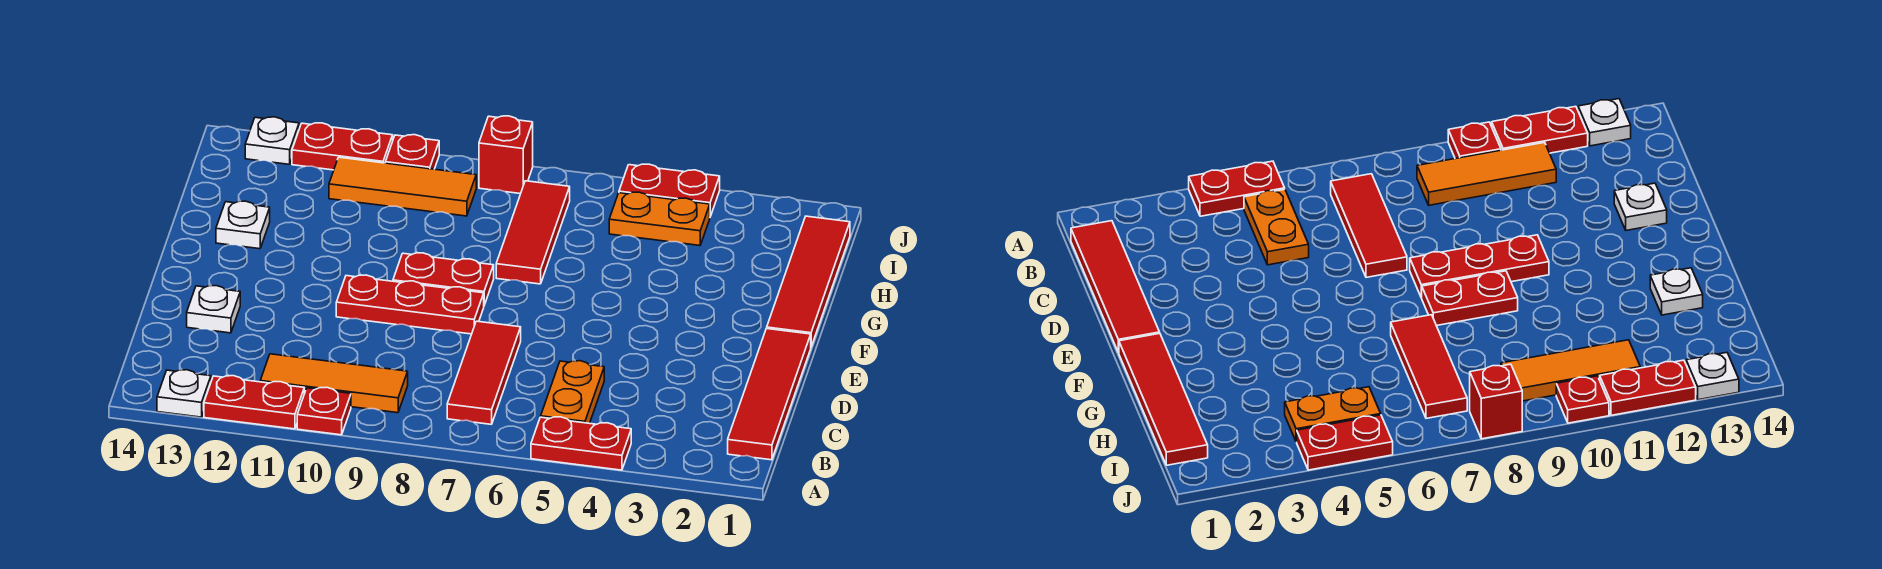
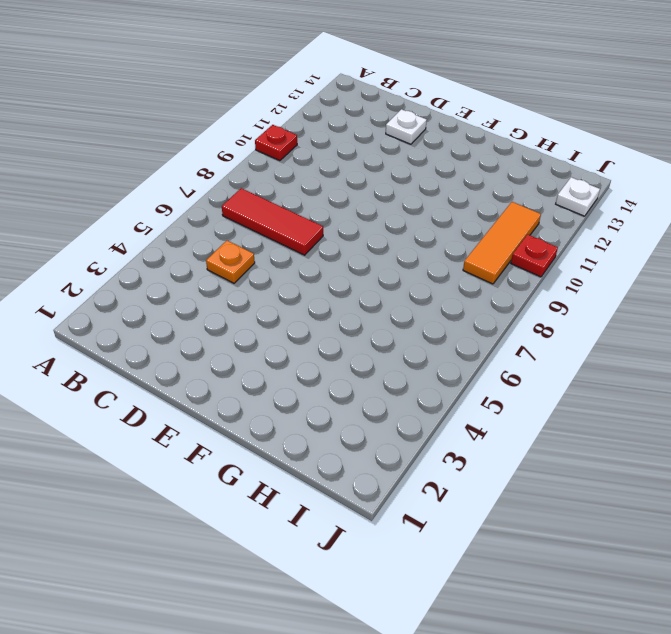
orange plate C5 level 1 -> orange plate B5:C5 level 1
none -> red plate A4:A5 level 1
none -> red plate A11:A12 level 1
none -> white plate A13 level 1

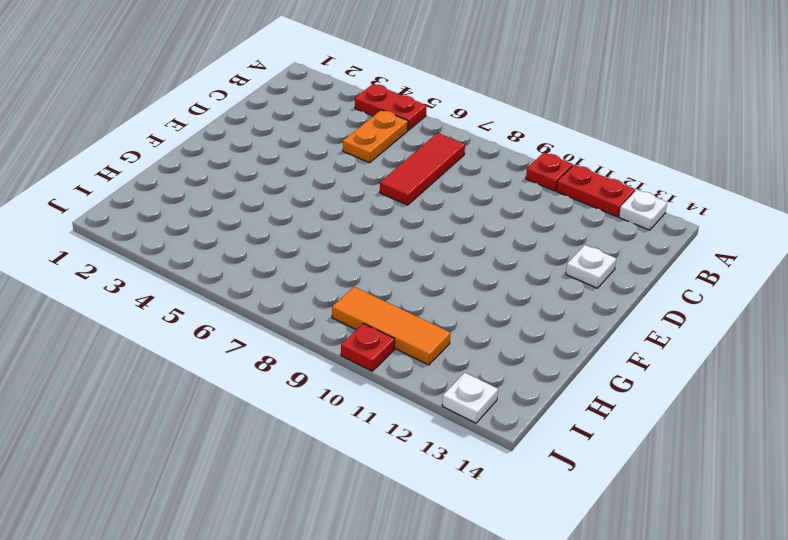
none -> red tile B1:E1 level 1
none -> orange tile B9:B11 level 1
none -> red plate E8:E10 level 1

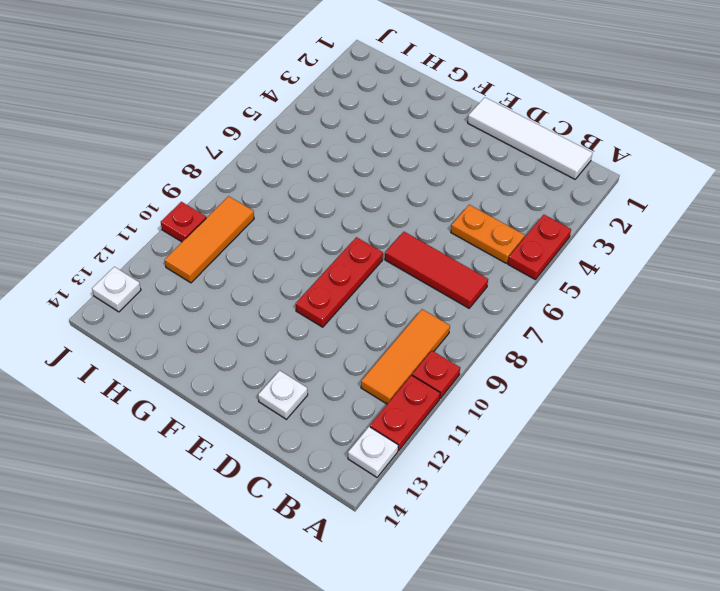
white tile B1:E1 level 1 -> red tile B1:E1 level 1
none -> red tile F1:I1 level 1
none -> red plate F8:F9 level 1
none -> red tile G7:I7 level 1

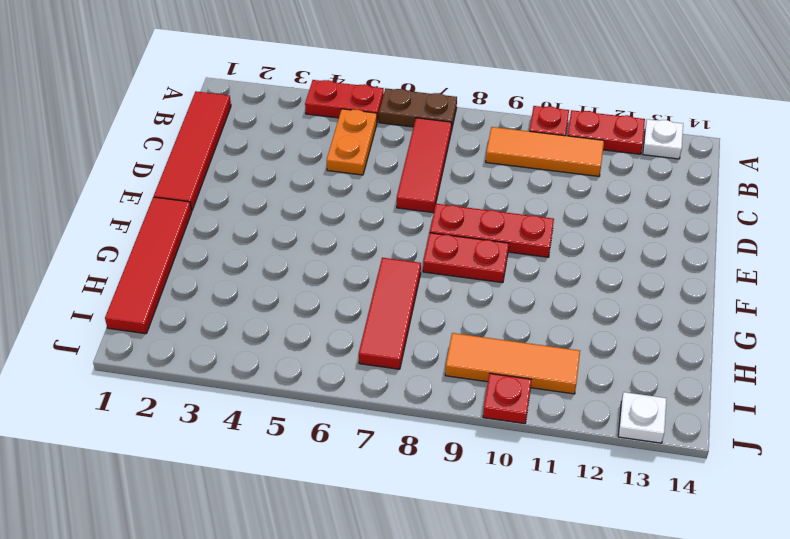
brown plate A6:A7 level 1 -> none
none -> white plate D13 level 1
none -> white plate G13 level 1
none -> orange plate I4:I5 level 1

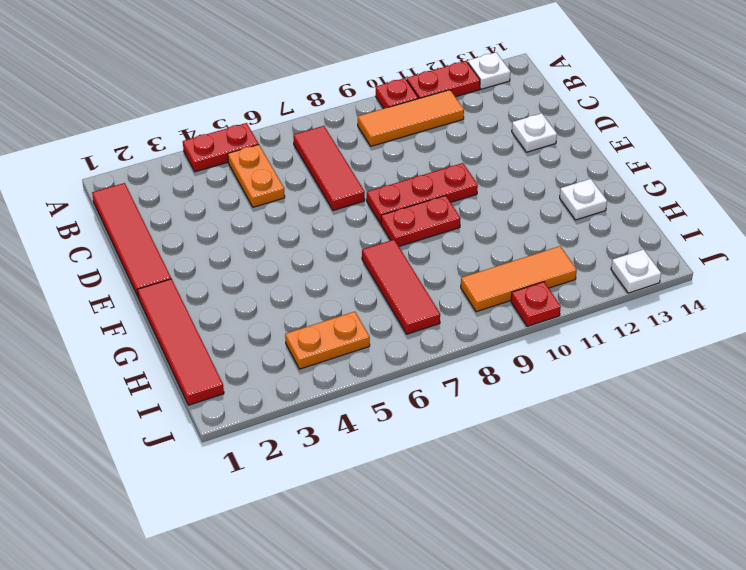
none -> red plate J4:J5 level 1
none -> red brick J8 level 1
none -> red plate J11:J12 level 1

